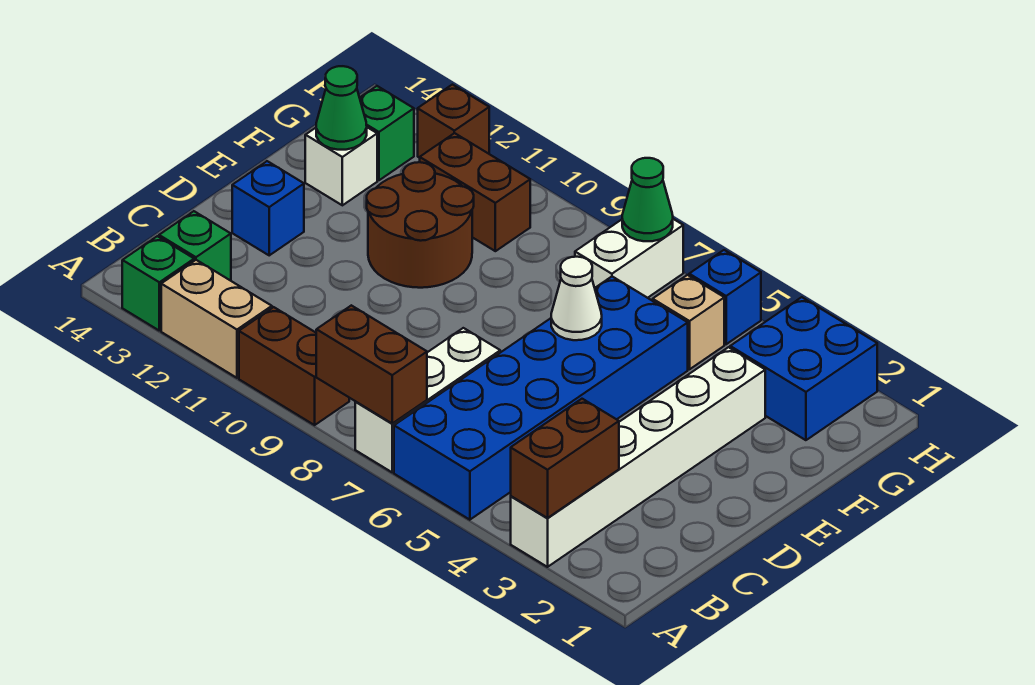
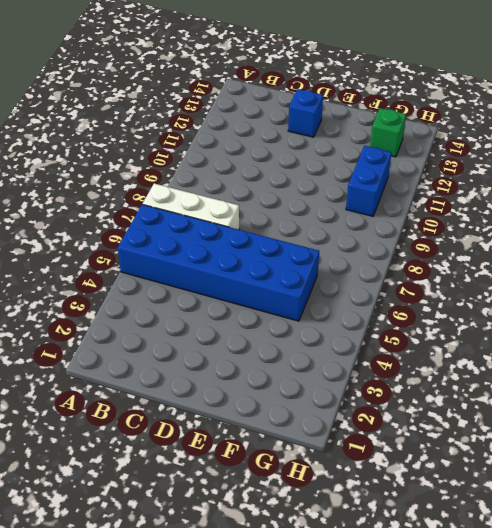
blue brick G10:G11 level 1 -> brown brick G10:G11 level 1
none -> white brick A3:F3 level 1
none -> brown brick A9:A10 level 1
none -> tan brick A11:A12 level 1

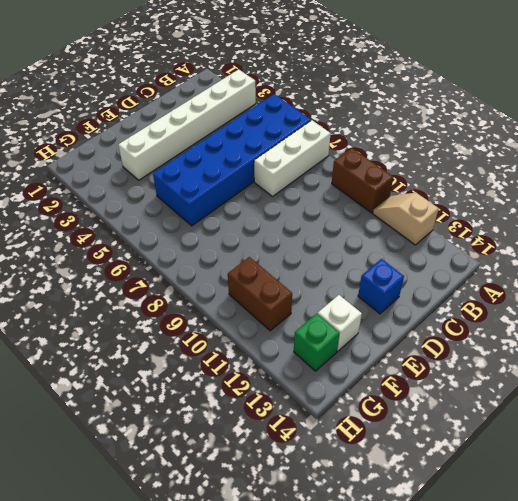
tan slope A11:A12 level 1 top 12 -> tan brick A11:A12 level 1
none -> green brick A13 level 1
none -> green brick B13 level 1
none -> brown round brick E10:F11 level 1

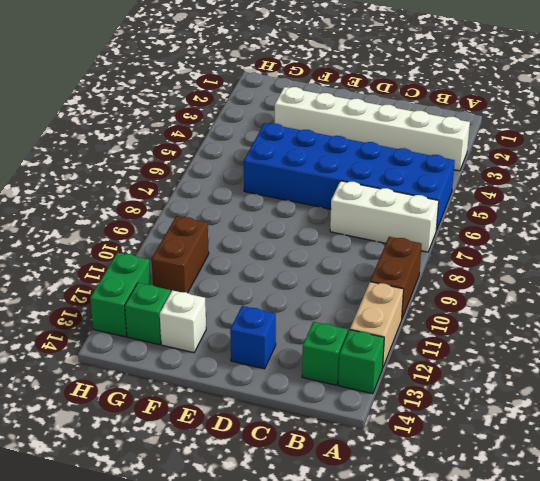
green brick H12:H13 level 1 -> brown brick H12 level 1
none -> brown round brick E10:F11 level 1
none -> blue brick G2:H3 level 1
none -> tan brick G5 level 1

